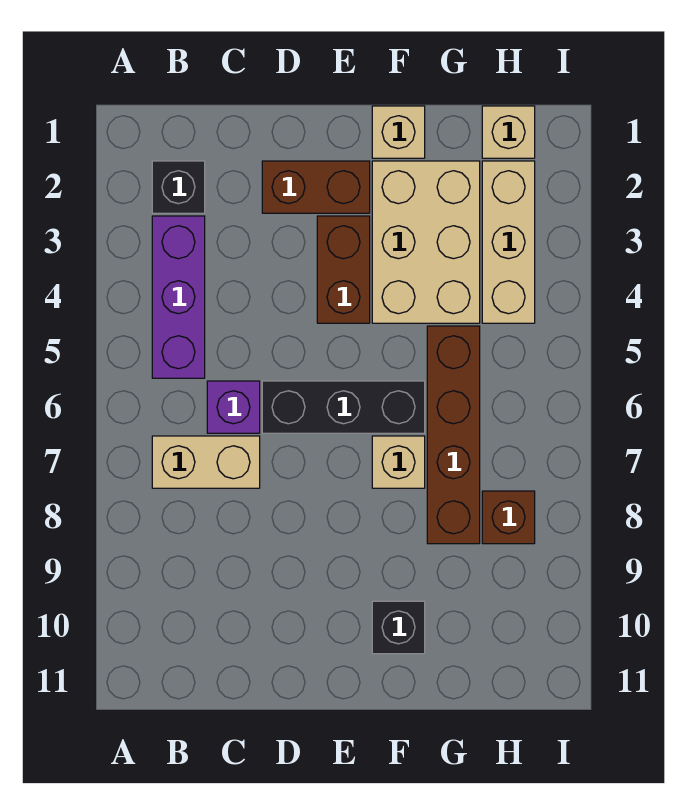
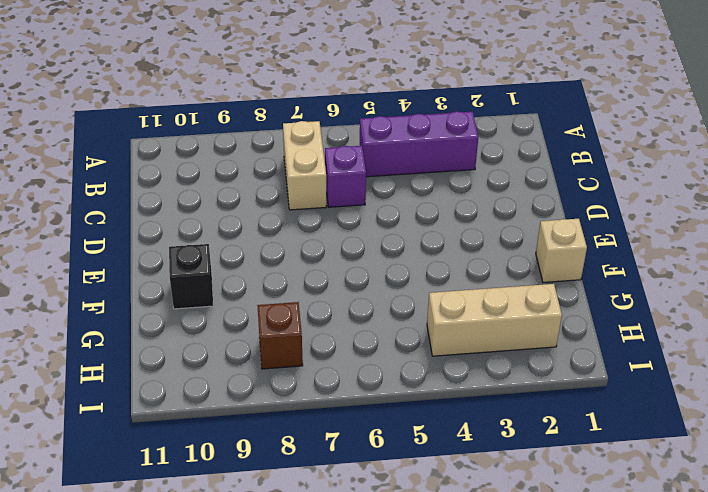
none -> black brick B2 level 1
none -> brown brick D2:E2 level 1
none -> black brick D6:F6 level 1

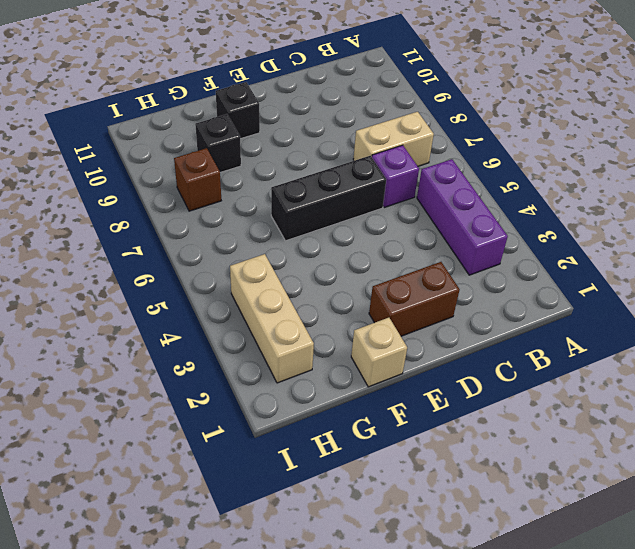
black brick G9 level 1 -> black brick B2 level 1
none -> brown brick E3:E4 level 1
none -> tan brick F2:G4 level 1
none -> tan brick F7 level 1

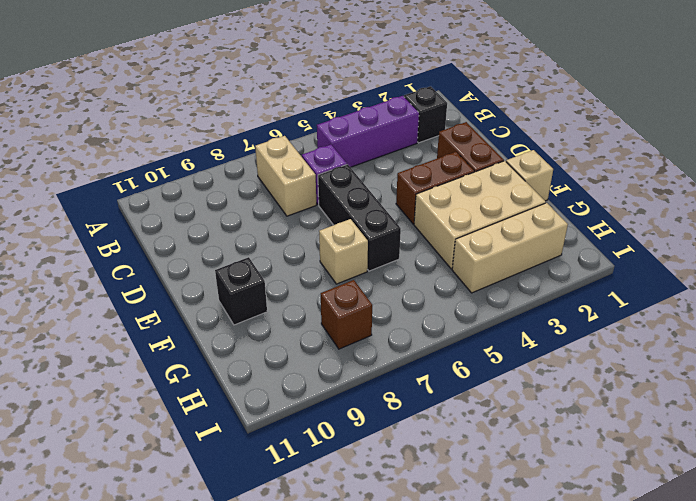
none -> brown brick G5:G8 level 1
none -> tan brick H1 level 1

